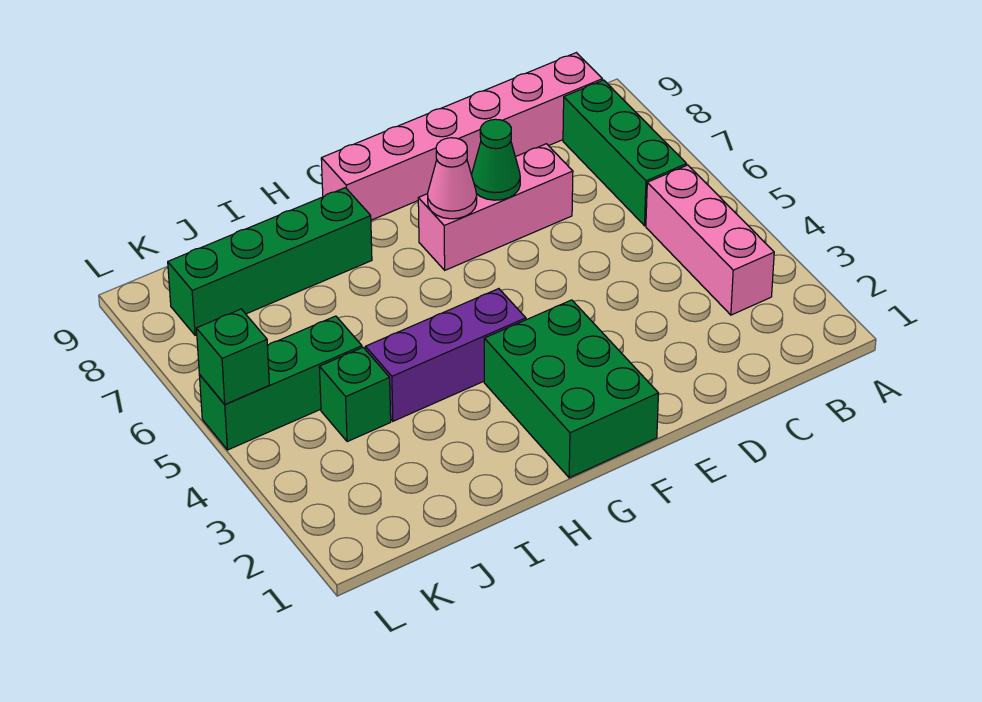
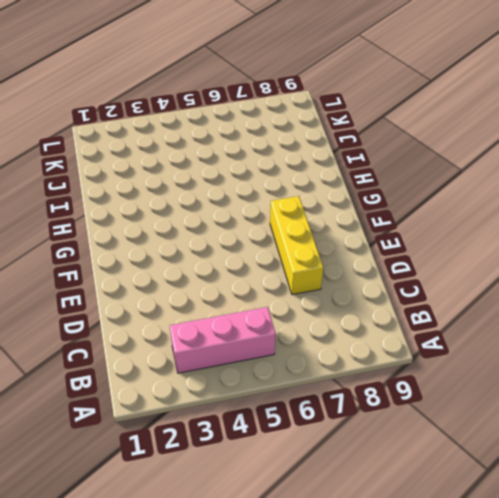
yellow brick D7:F7 level 1 -> pink brick D7:F7 level 1
none -> green brick B6:B8 level 1
none -> pink brick B9:G9 level 1
none -> green brick F1:G3 level 1

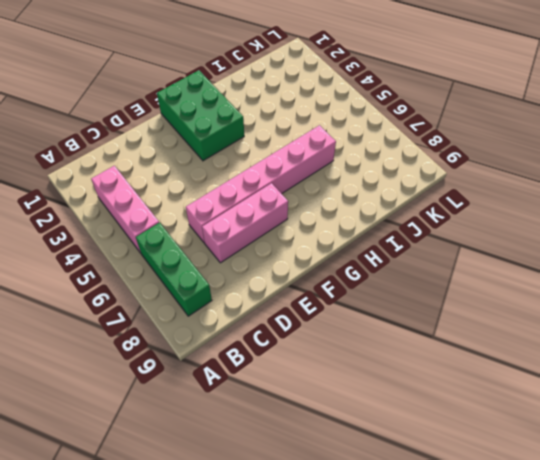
pink brick D6:I6 level 1 -> pink brick B9:G9 level 1
none -> purple brick G4:I4 level 1
none -> green brick H8:K8 level 1
none -> green brick J4 level 1

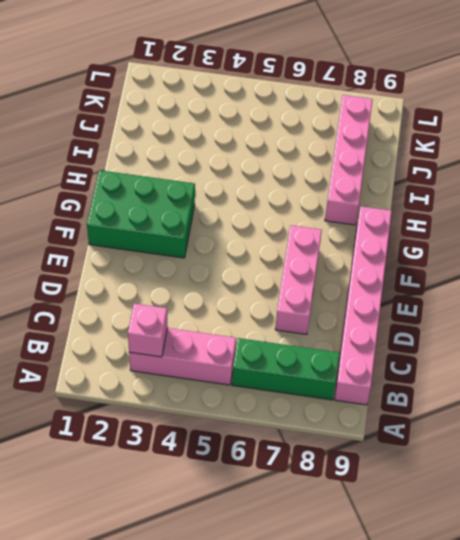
pink brick B3 level 2 -> none
pink brick H8:K8 level 1 -> green brick H8:K8 level 1
none -> purple brick G4:I4 level 1
none -> green brick J4 level 1
none -> green brick J5:L5 level 1

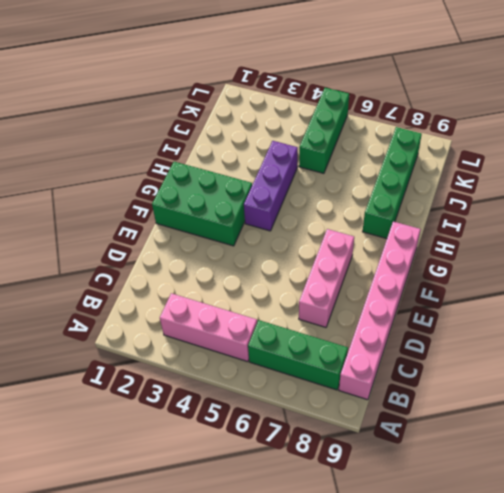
none -> green brick J4 level 1
none -> green cone E7 level 2
none -> pink cone F7 level 2

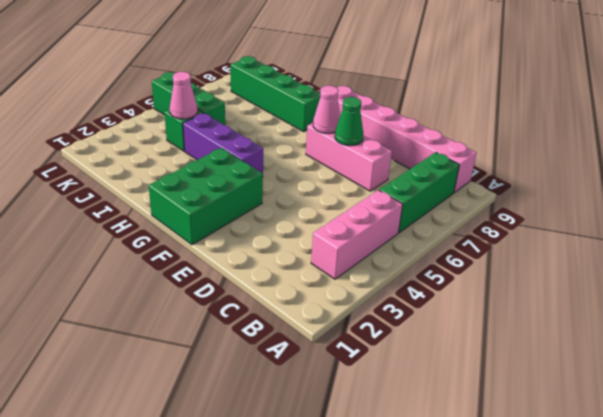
pink cone J4 level 2 -> none
none -> green brick L5 level 2

